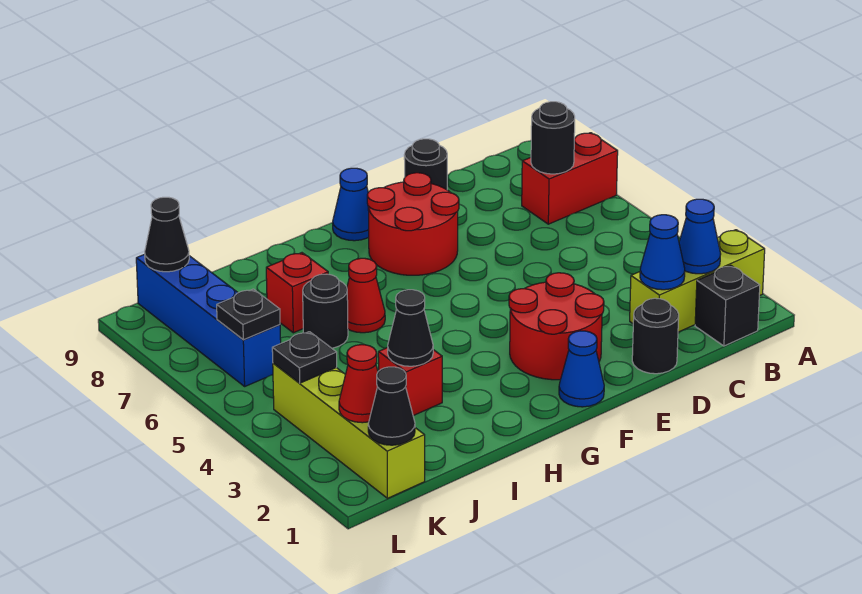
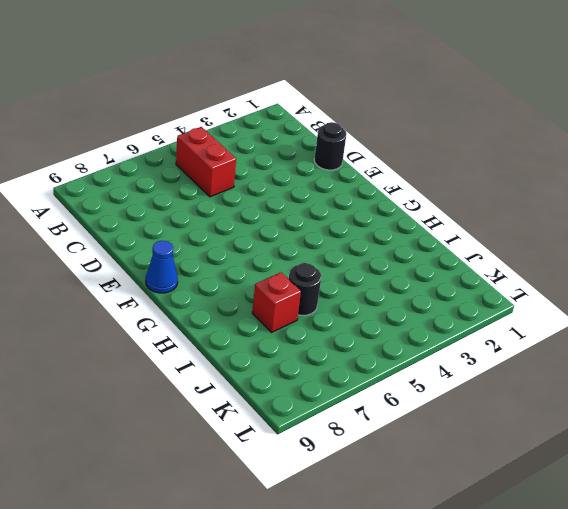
red brick B5:C5 level 1 -> red brick A7:B7 level 1
none -> lime brick A2:C2 level 1
none -> black brick B1 level 1
none -> black round brick D9 level 1

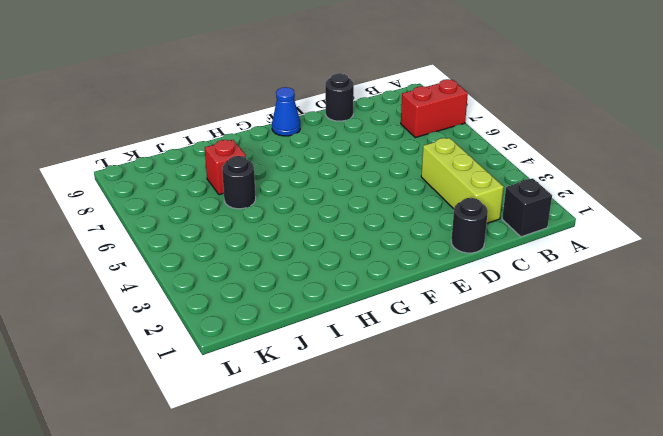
lime brick C2:C4 level 1 -> lime brick A2:C2 level 1
none -> red round brick E2:F3 level 1
none -> red round brick E7:F8 level 1
none -> blue cone F1 level 1

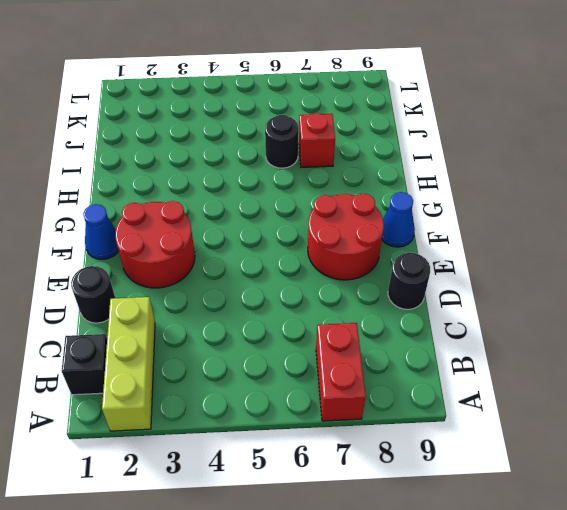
none -> red cone H6 level 1
none -> red brick I3 level 1
none -> lime brick K1:K4 level 1

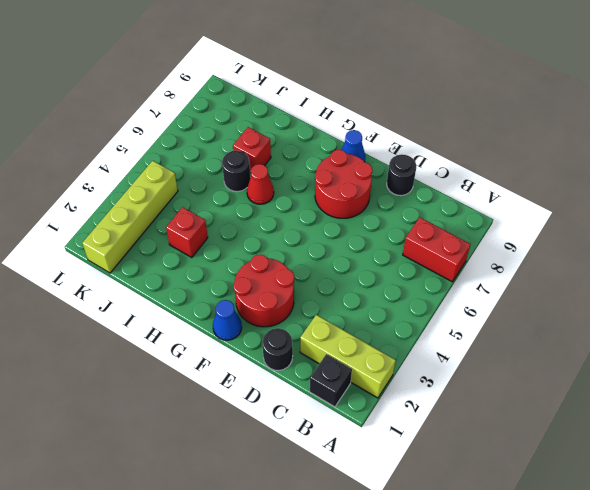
none -> blue brick K6:K9 level 1
none -> blue cone B2 level 2
none -> black round brick B7 level 2

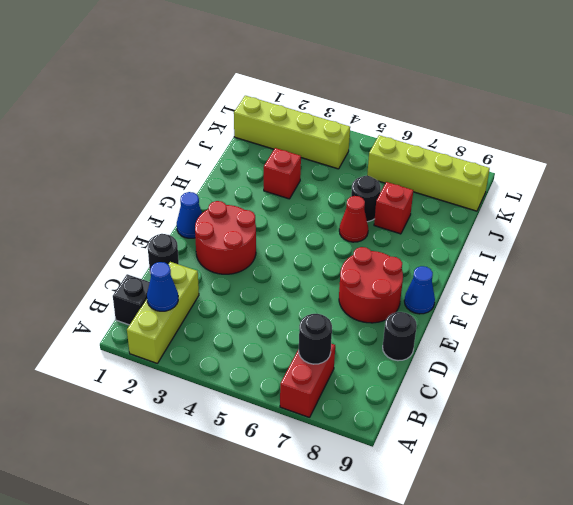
lime brick K6:K9 level 1 -> blue brick K6:K9 level 1
none -> blue cone C2 level 2
none -> black cone I3 level 2
none -> black cone K1 level 2

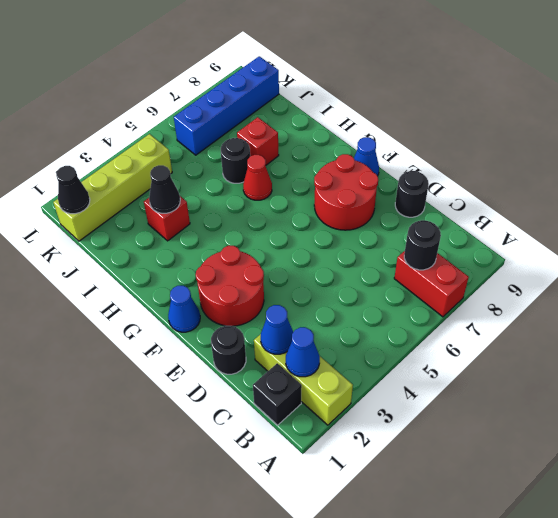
none -> red cone K2 level 2
none -> black plate K4 level 2
none -> black plate K6 level 2

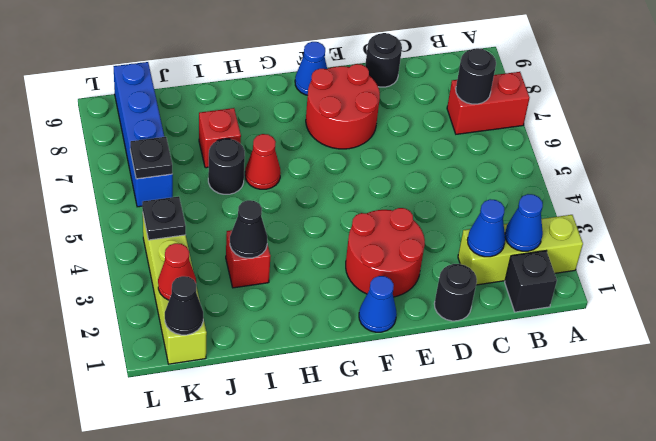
none -> black cone K9 level 2

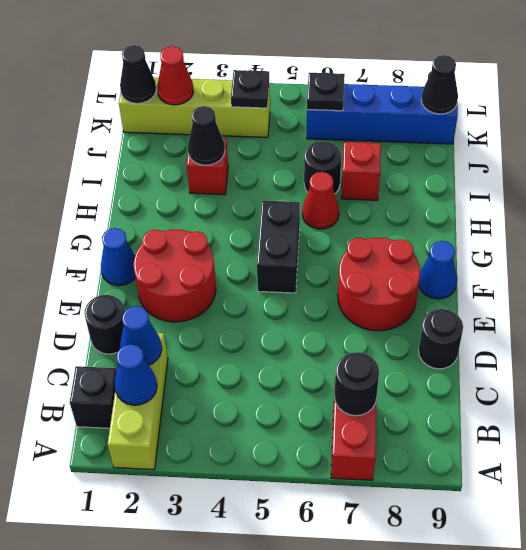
black brick F5:G5 level 1 -> none

